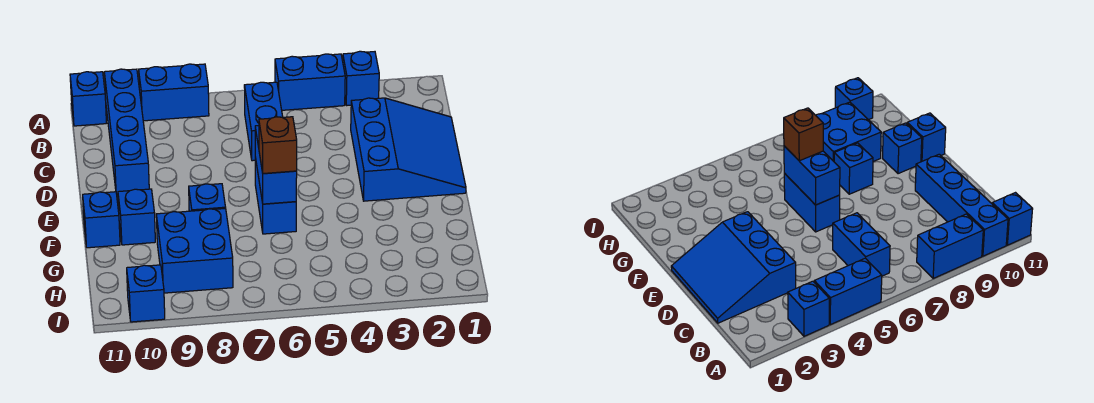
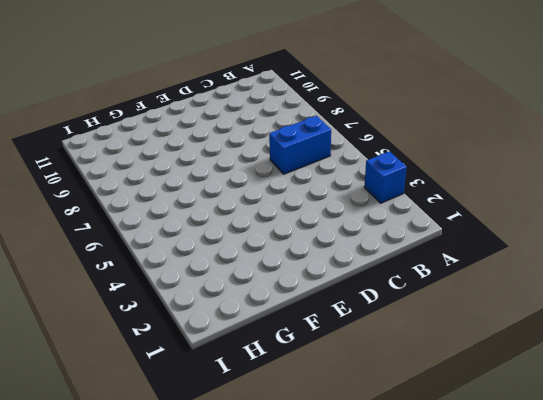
none -> blue brick A4:A5 level 1
none -> blue brick A8:A9 level 1
none -> blue brick A10:D10 level 1

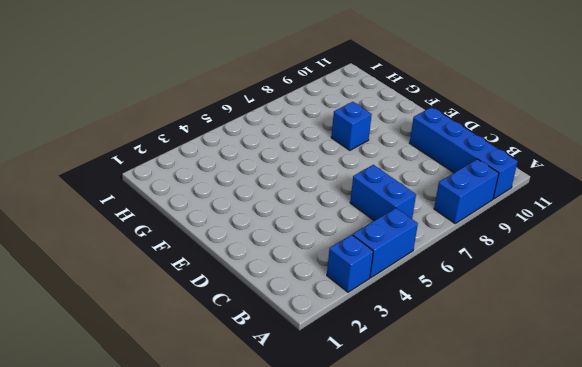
none -> blue brick A11 level 1
none -> blue slope C1:E3 level 1 top 3
none -> blue brick E6:F6 level 1

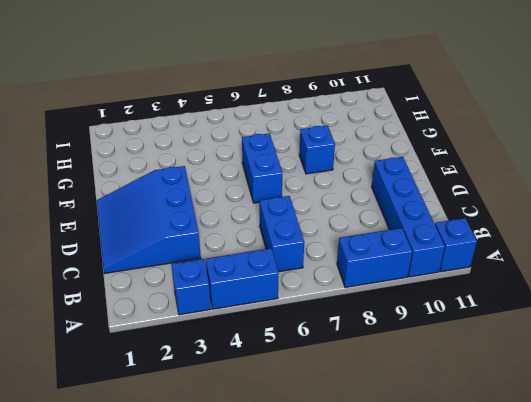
none -> blue brick F10 level 1
none -> blue brick F11 level 1
none -> blue brick G8:H9 level 1

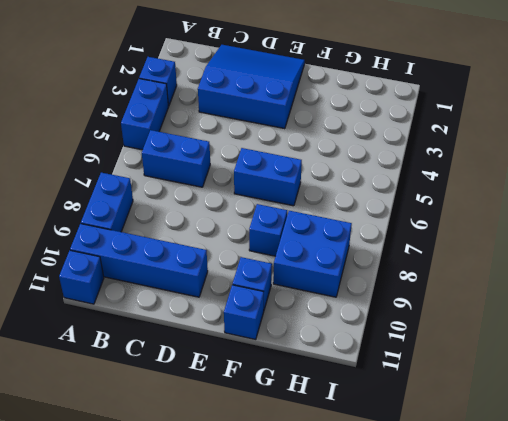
none -> blue brick I10 level 1
none -> blue brick E6:F6 level 2
none -> brown brick F6 level 3

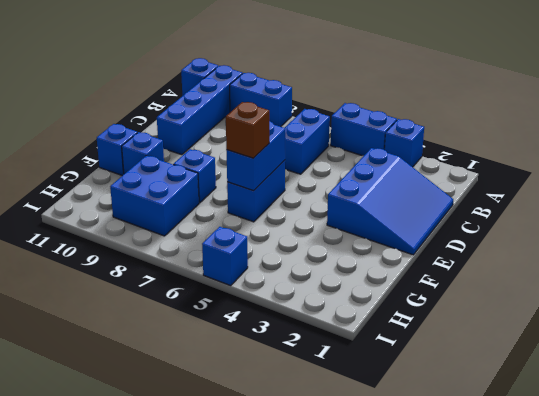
blue brick I5 level 1 -> blue brick I10 level 1

